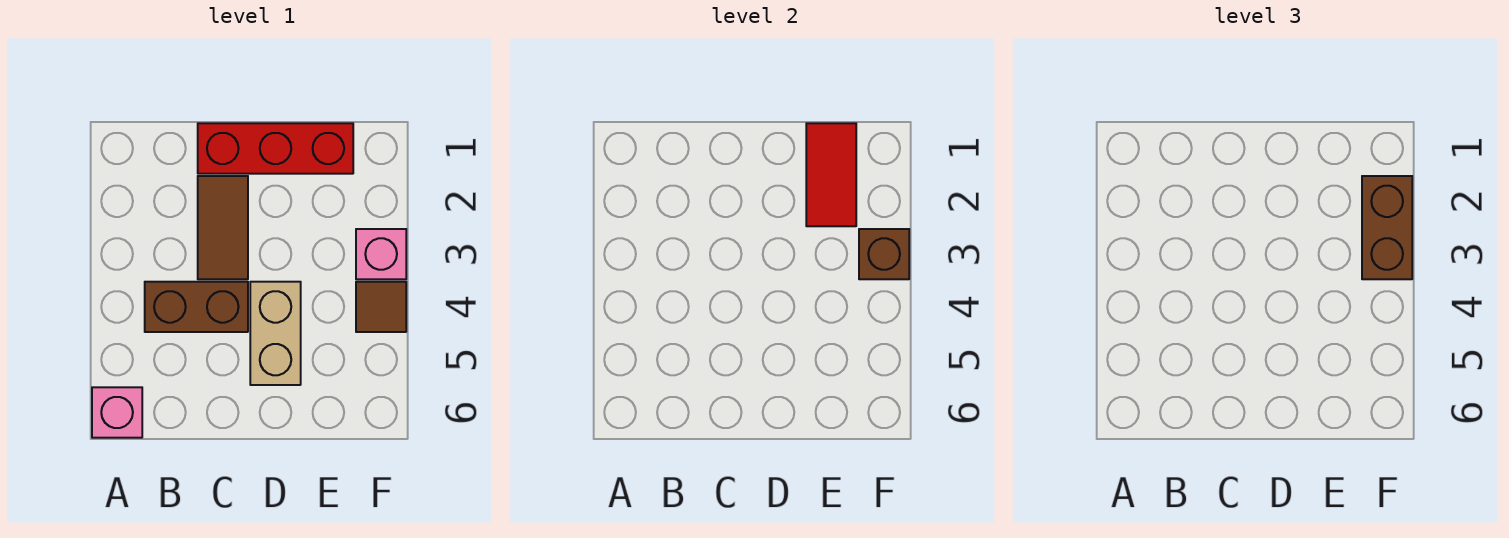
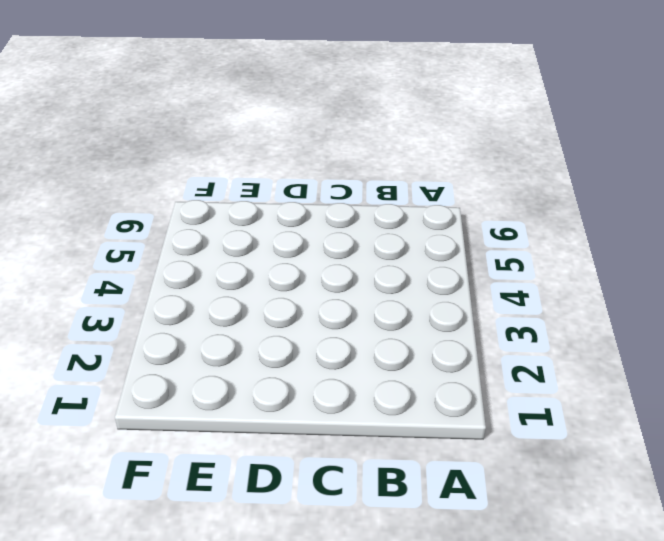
none -> pink brick A6 level 1
none -> brown brick B4:C4 level 1

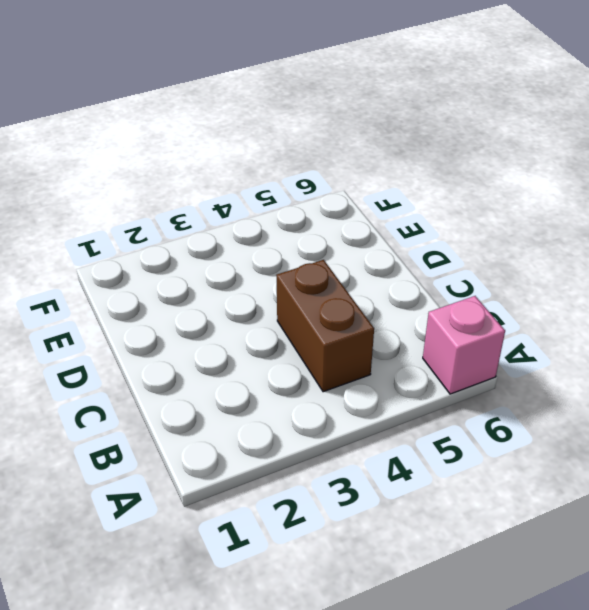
none -> red brick C1:E1 level 1
none -> brown tile C2:C3 level 1

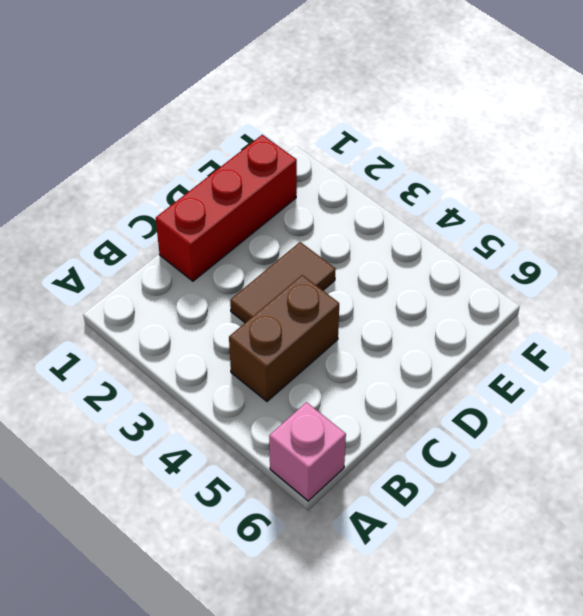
brown tile C3:D3 level 1 -> brown tile C2:C3 level 1
none -> tan brick D4:D5 level 1
none -> pink brick F3 level 1

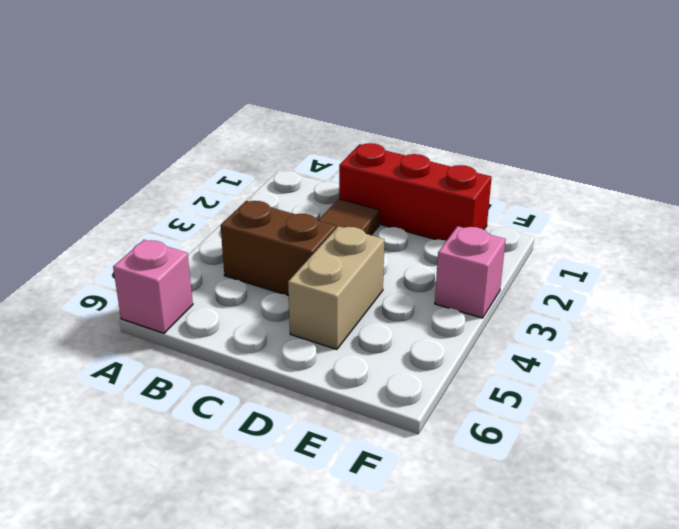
none -> brown tile F4 level 1
none -> red tile E1:E2 level 2

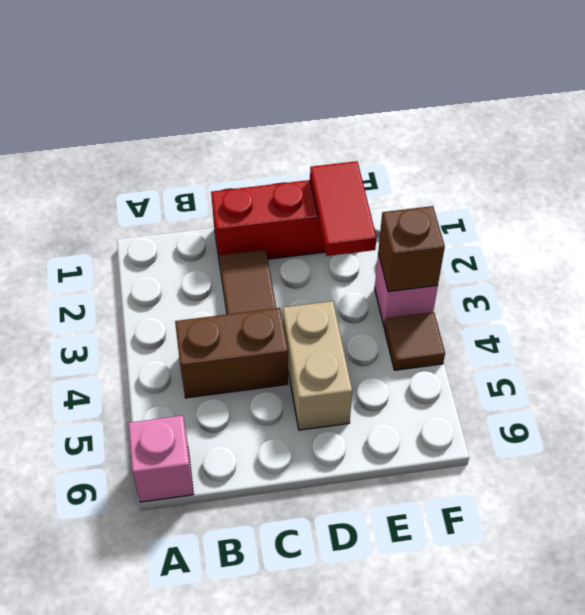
none -> brown brick F2:F3 level 3

